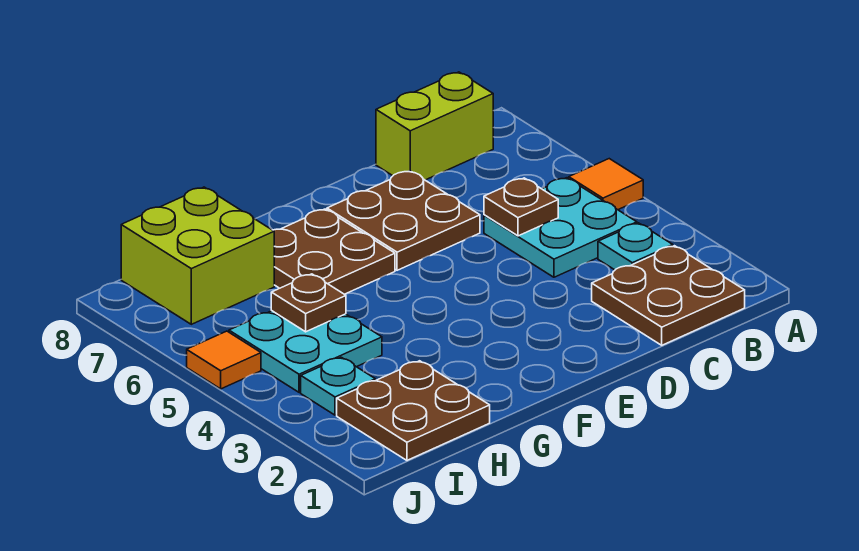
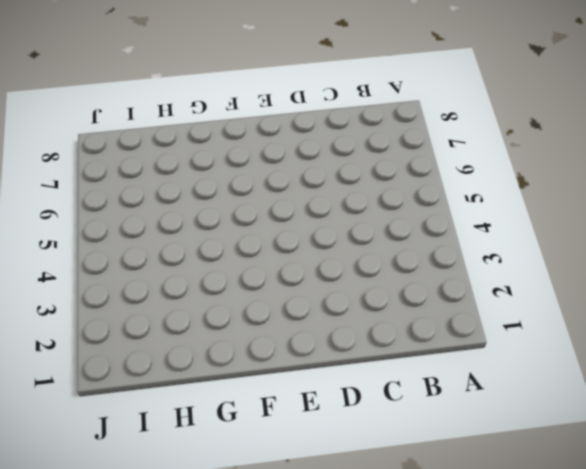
none -> orange tile A5 level 1
none -> brown plate B1:C2 level 1
none -> cyan plate B3 level 1

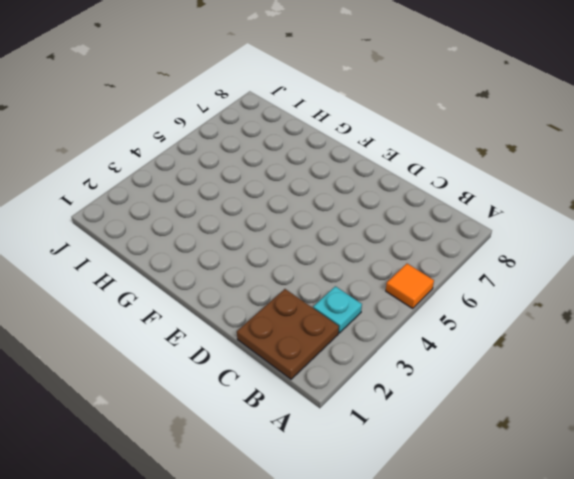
none -> cyan plate B4:C5 level 1
none -> lime brick B8:C8 level 1
none -> brown plate D6:E7 level 1

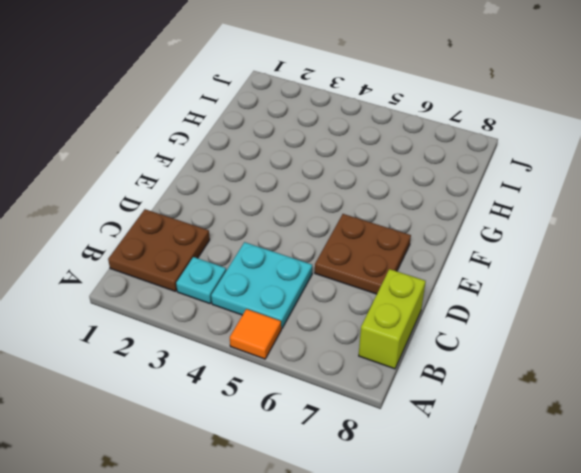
none -> brown plate F6:G7 level 1
none -> brown plate H1:I2 level 1
none -> cyan plate H4:I5 level 1

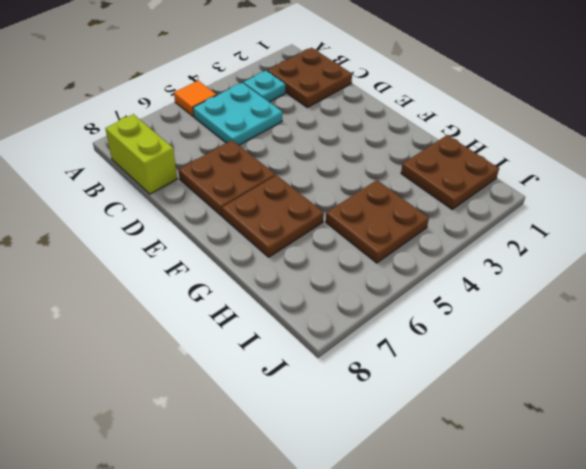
brown plate H4:I5 level 1 -> cyan plate H4:I5 level 1
none -> lime brick H7:I8 level 1
none -> cyan plate I3 level 1
none -> orange tile J5 level 1

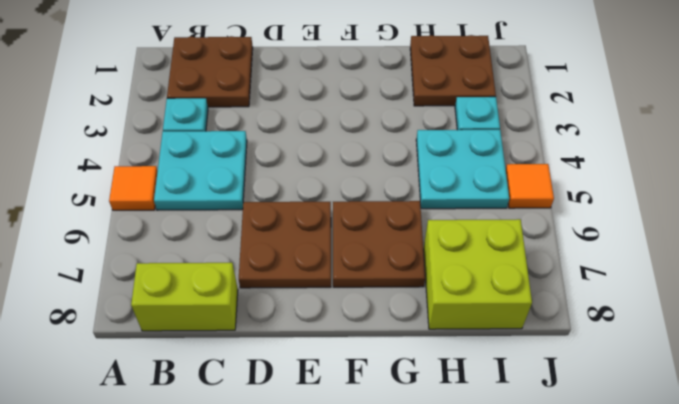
none -> brown plate C5 level 2
none -> brown plate H5 level 2

